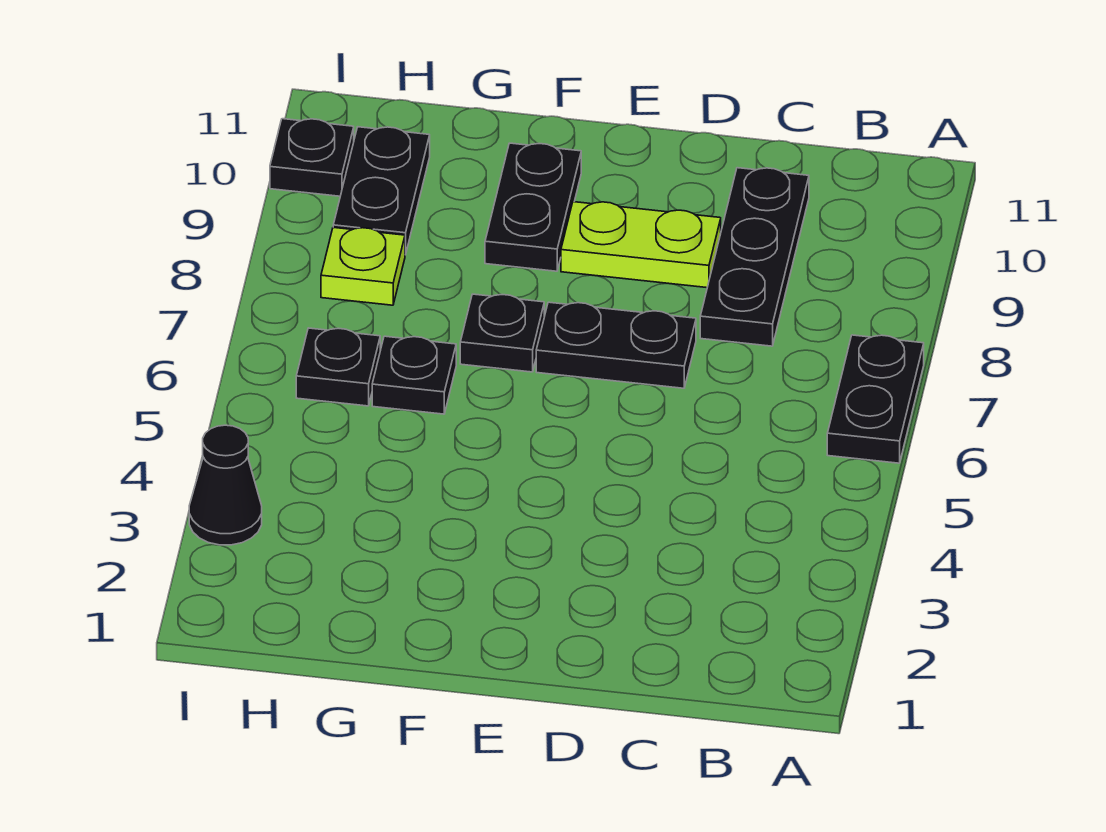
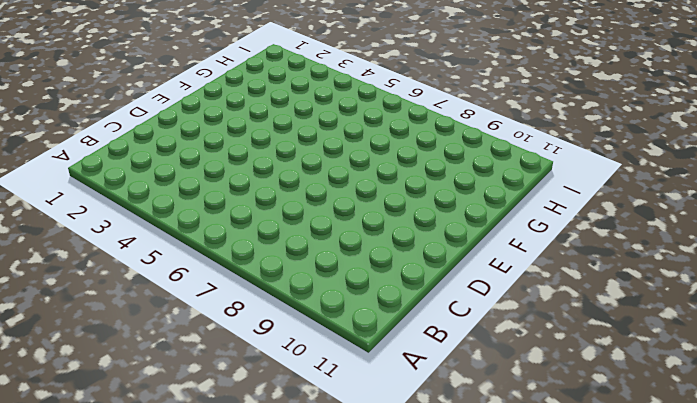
none -> black plate A6:A7 level 1
none -> black plate C8:C10 level 1
none -> black plate D7:E7 level 1

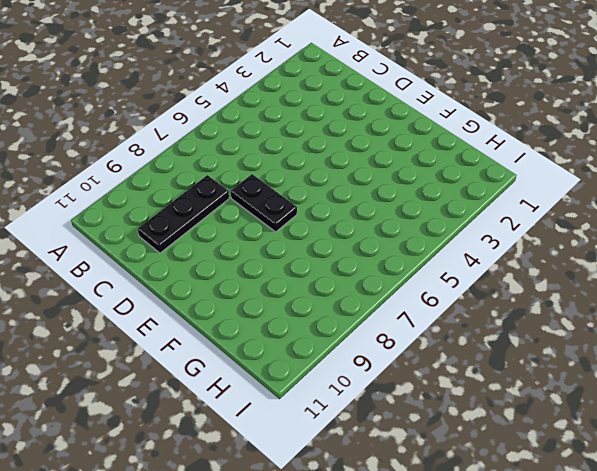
none -> black plate A6:A7 level 1
none -> lime plate D9:E9 level 1
none -> black plate F7 level 1

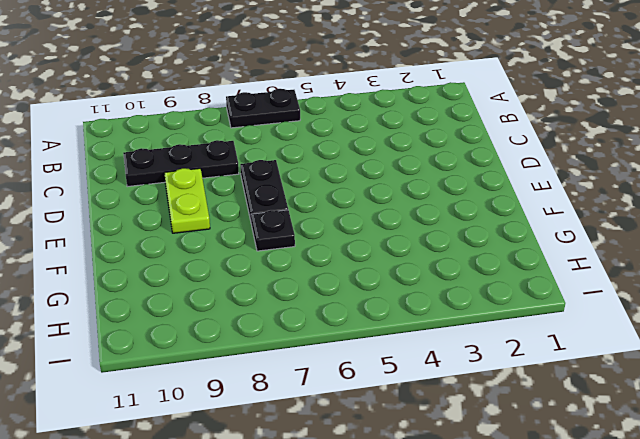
none -> black plate F9:F10 level 1
none -> black plate G6 level 1
none -> black plate H6 level 1

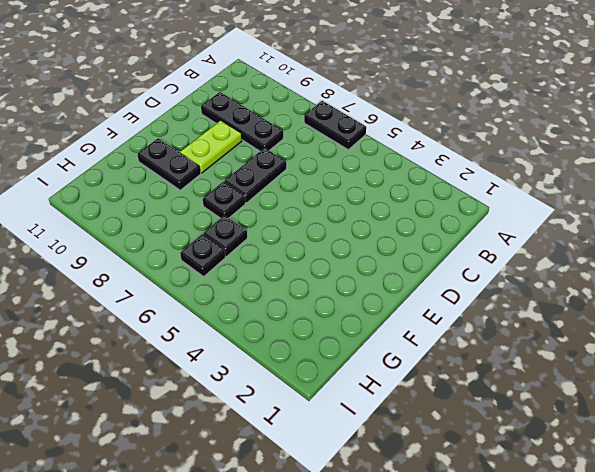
none -> lime plate H8 level 1
none -> black plate H9:H10 level 1
none -> black cone I3 level 1

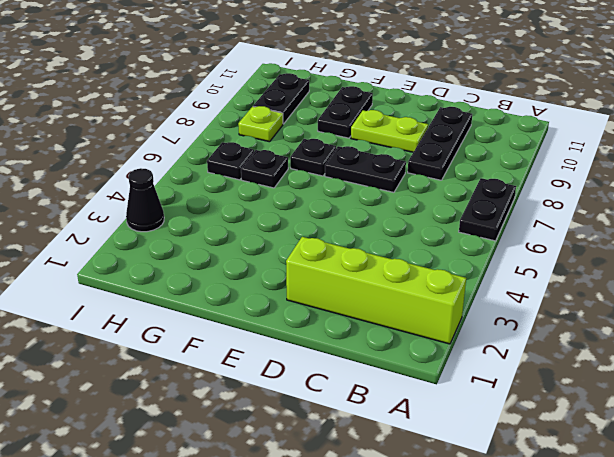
lime brick A2:D2 level 1 -> none
none -> black plate I10 level 1

